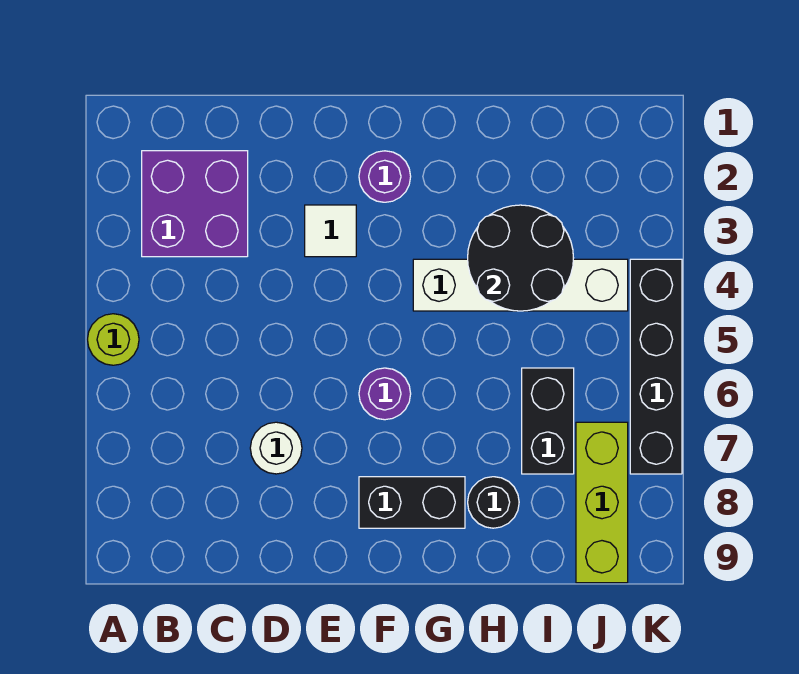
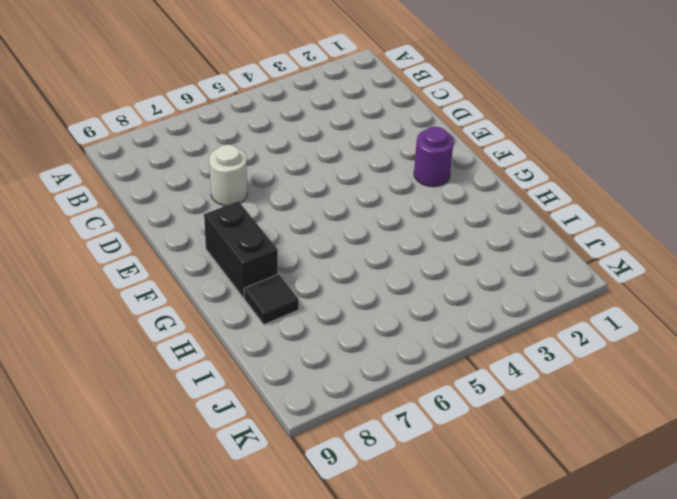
black tile H8 level 1 -> black round brick H8 level 1
none -> lime round brick A5 level 1
none -> purple brick B2:C3 level 1
none -> white tile E3 level 1

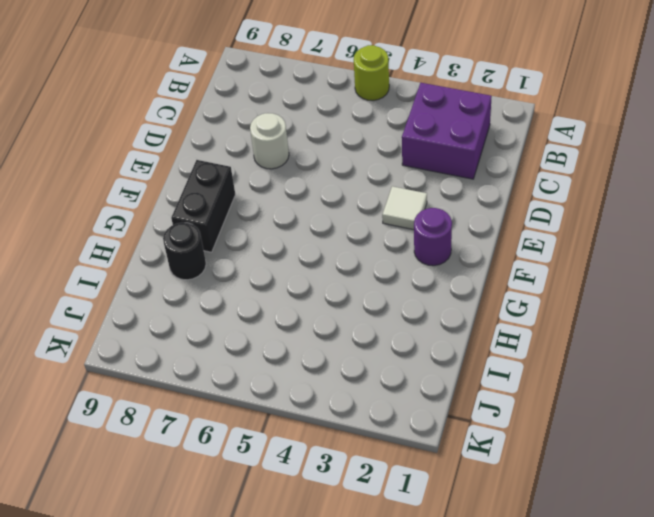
none -> purple round brick F6 level 1
none -> white brick G4:J4 level 1
none -> black brick I6:I7 level 1

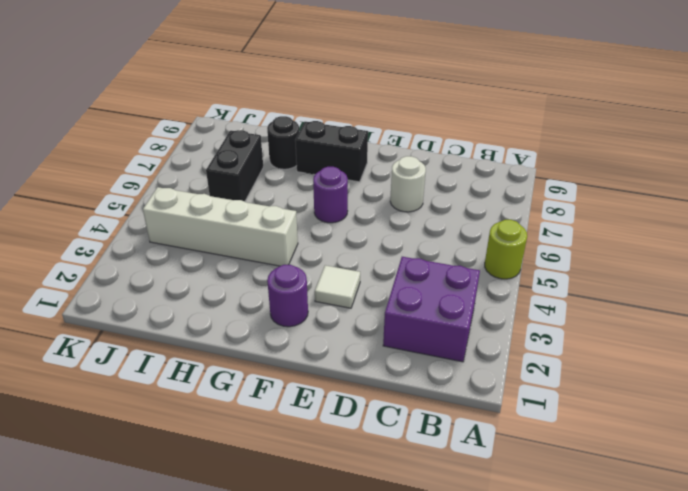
none -> lime brick J7:J9 level 1
none -> black brick K4:K7 level 1
none -> black round brick H3:I4 level 2

